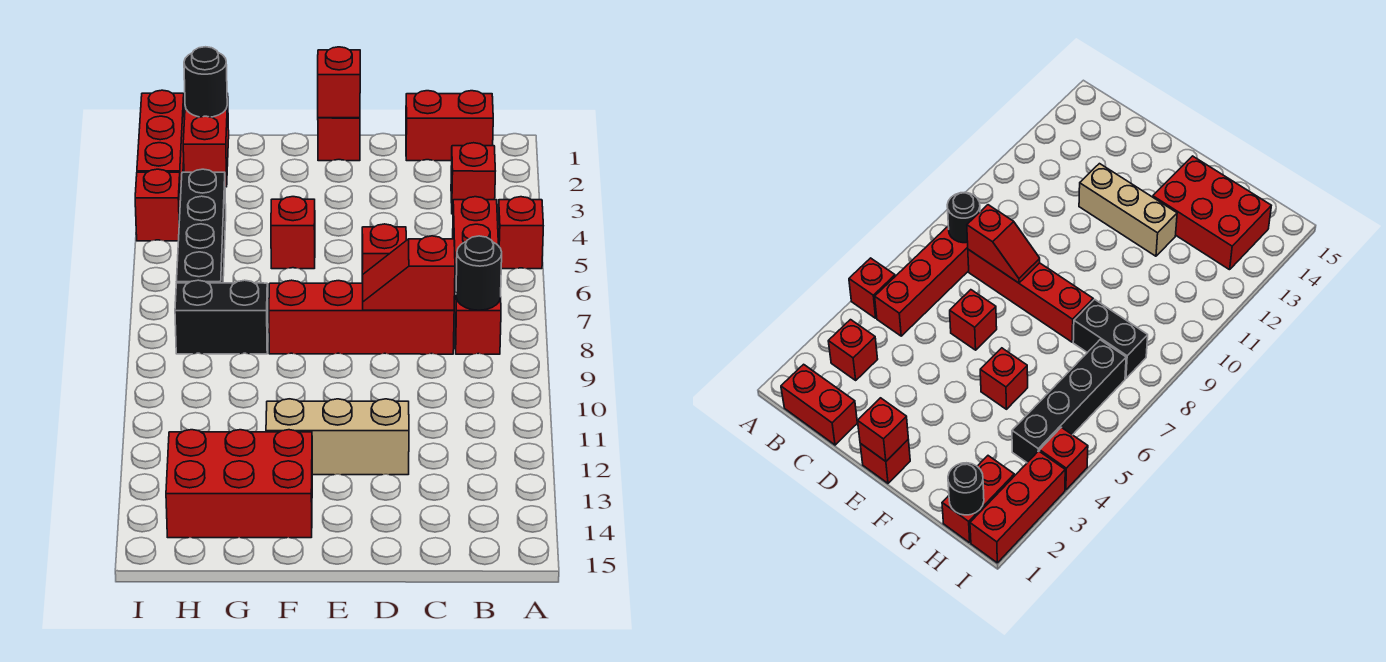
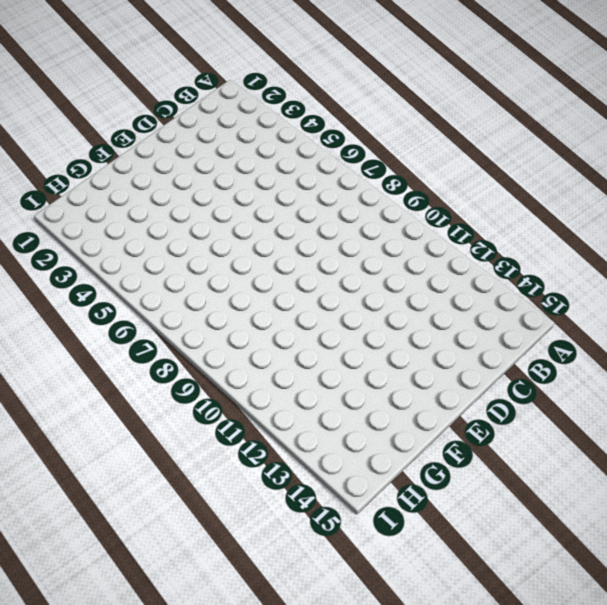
none -> red brick A5 level 1
none -> red brick B1:C1 level 1
none -> red brick B3 level 1

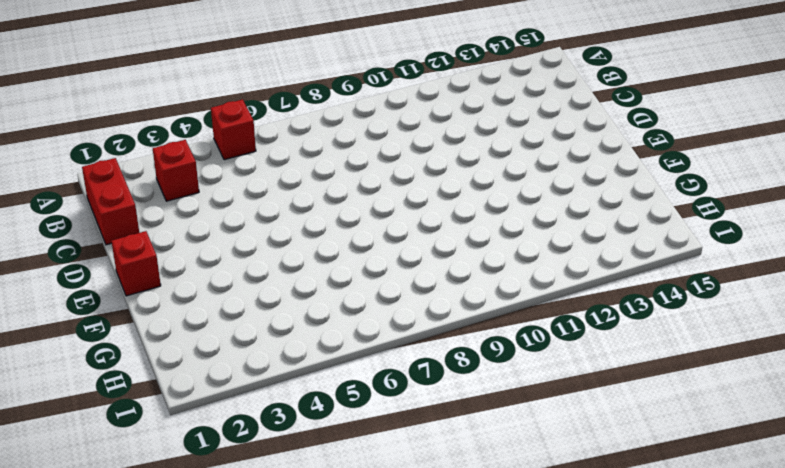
none -> red brick B5:B8 level 1
none -> red brick C8:F8 level 1
none -> red brick D6 level 1

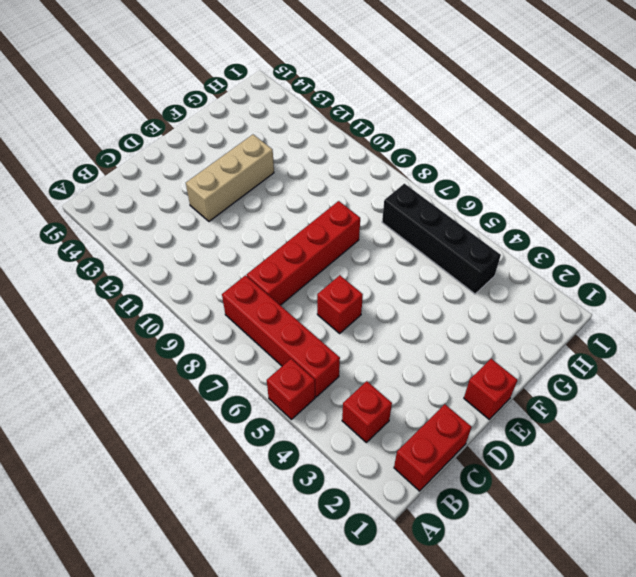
none -> red brick F5 level 1
none -> red brick F13:H14 level 1
none -> black brick G8:H8 level 1

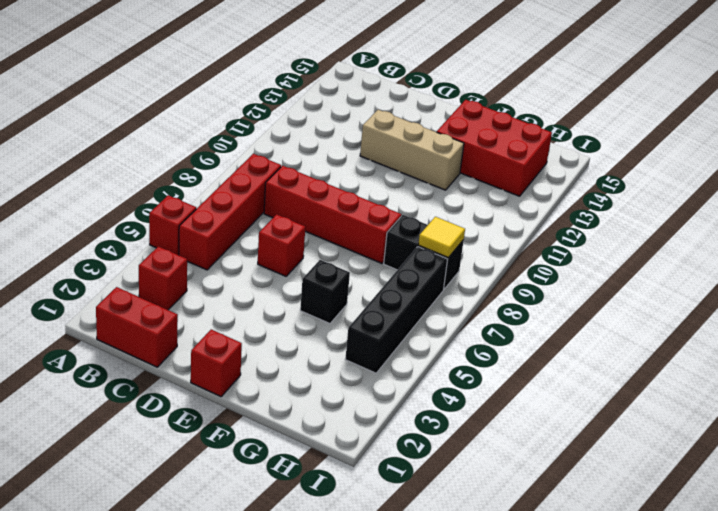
black brick F5 level 1 -> red brick F5 level 1
yellow tile H8 level 2 -> none
none -> red brick H1:H2 level 1
none -> red brick I1:I3 level 1
none -> red brick I4 level 1

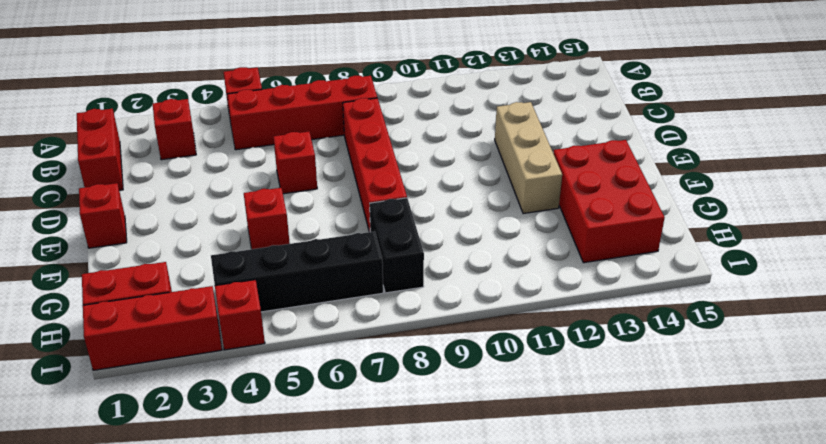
none -> black round brick B8 level 2
none -> red slope C8:D8 level 2 top C
none -> red brick E1 level 2

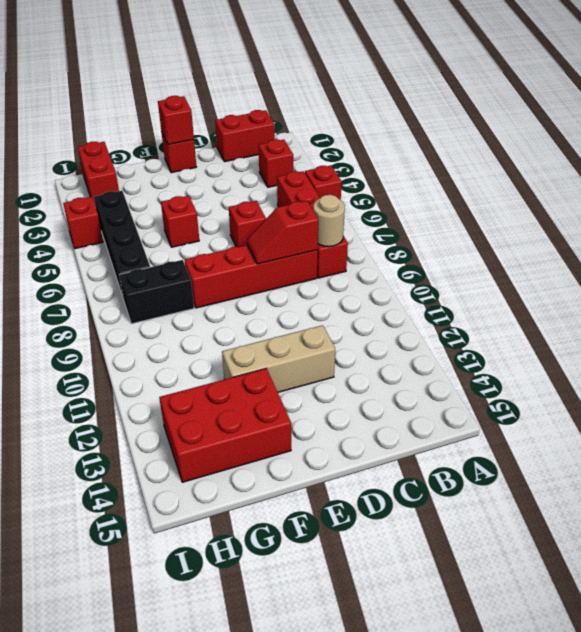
tan round brick B8 level 2 -> black round brick B8 level 2
none -> red brick I1:I3 level 1
none -> black round brick H1 level 2

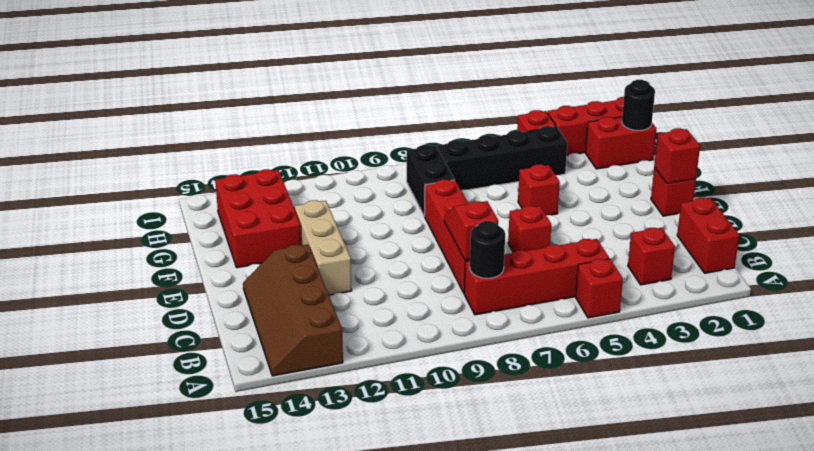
brown slope A13:D14 level 1 top 13 -> none

